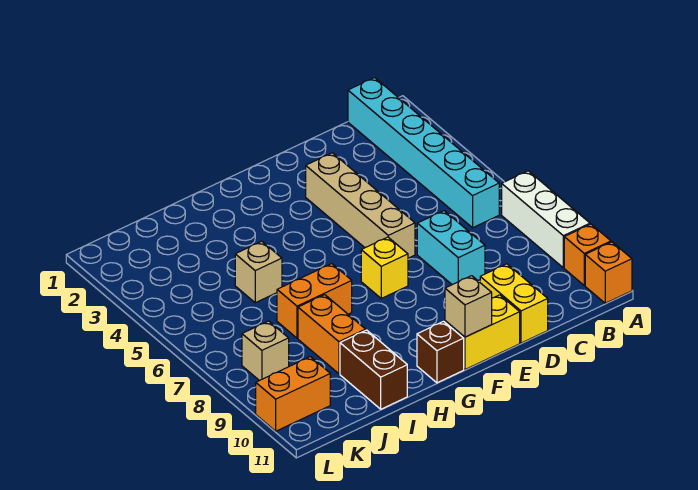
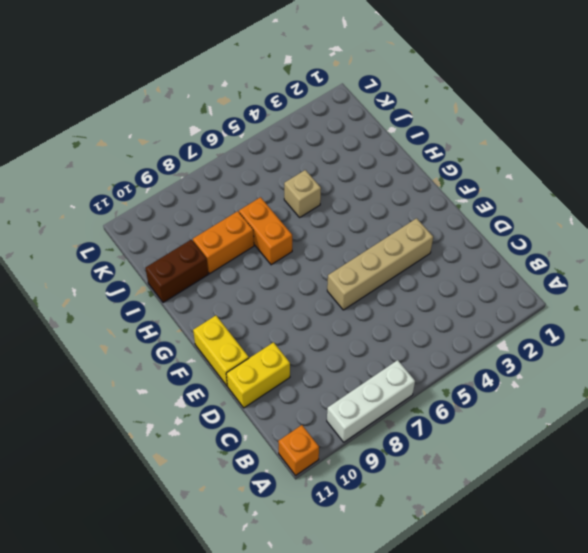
none -> orange brick A10 level 1
none -> cyan brick B1:B6 level 1
none -> cyan brick D7:D8 level 1

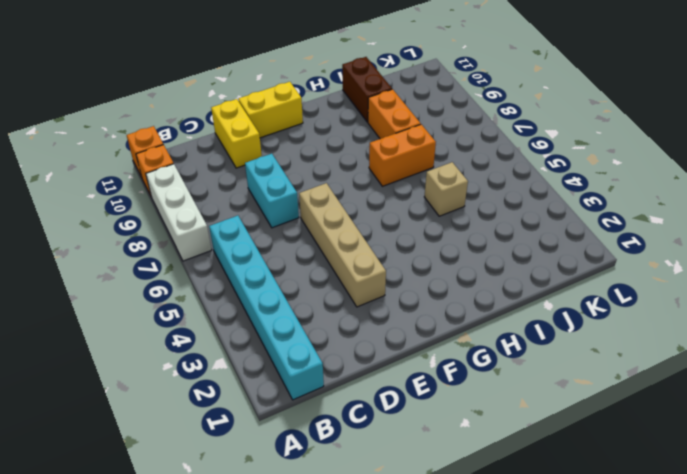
none -> yellow brick F7 level 1
none -> brown brick G11 level 1
none -> tan brick K8 level 1

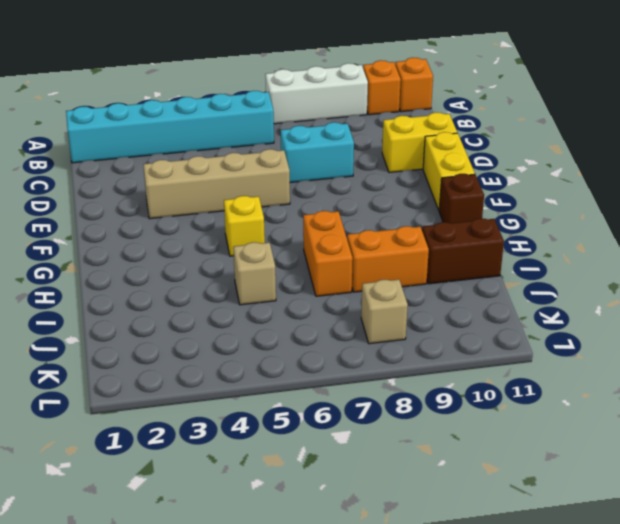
yellow brick G5 level 1 -> yellow brick F7 level 1
none -> orange brick K10:L10 level 1
none -> tan brick F11 level 2

